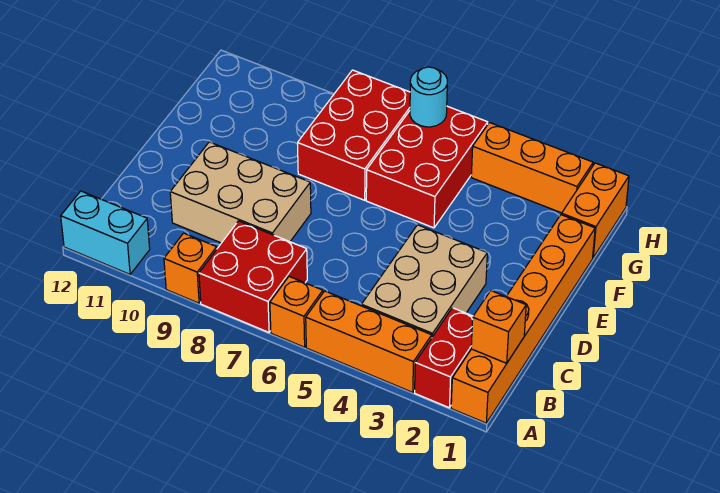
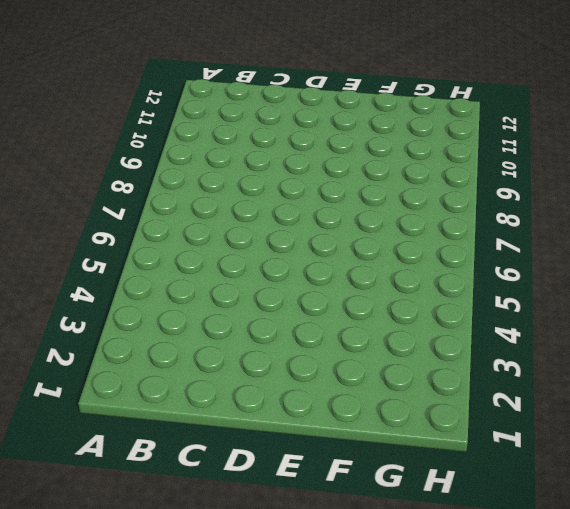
none -> orange brick A1:F1 level 1
none -> red brick A2:B2 level 1
none -> orange brick A3:A5 level 1

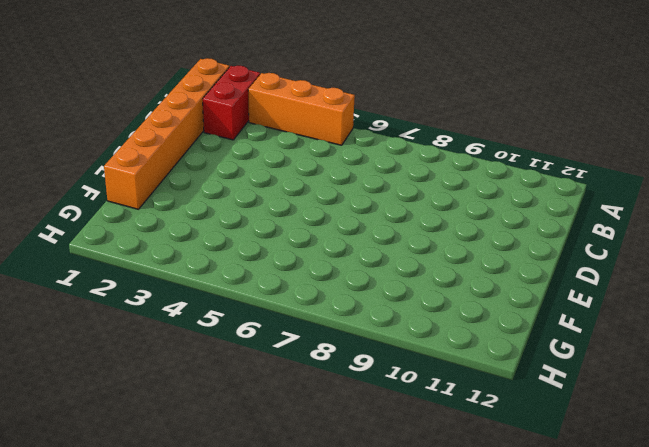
none -> orange brick A6 level 1
none -> red brick A7:B8 level 1
none -> orange brick A9 level 1

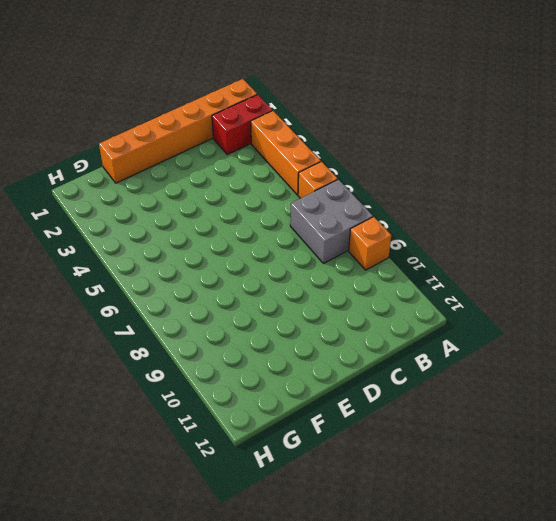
grey brick A7:B8 level 1 -> red brick A7:B8 level 1
none -> cyan brick A11:A12 level 1
none -> tan brick B3:D4 level 1
none -> tan brick C8:D10 level 1

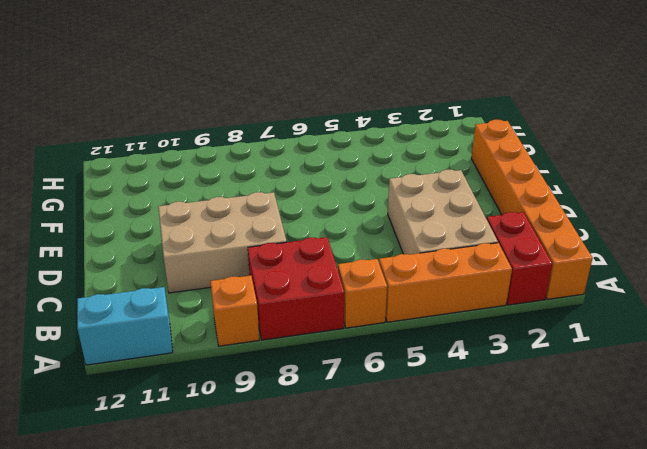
none -> red brick F5:H6 level 1
none -> red brick F7:H8 level 1
none -> orange brick G1:H1 level 1

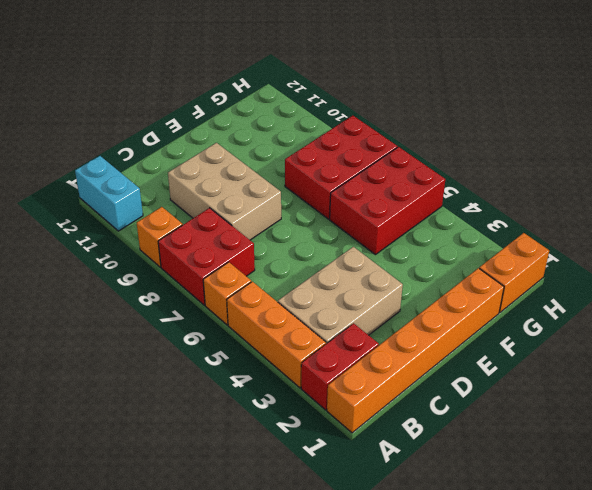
none -> orange brick H2:H4 level 1
none -> orange brick B1 level 2
none -> cyan round brick H6 level 2

